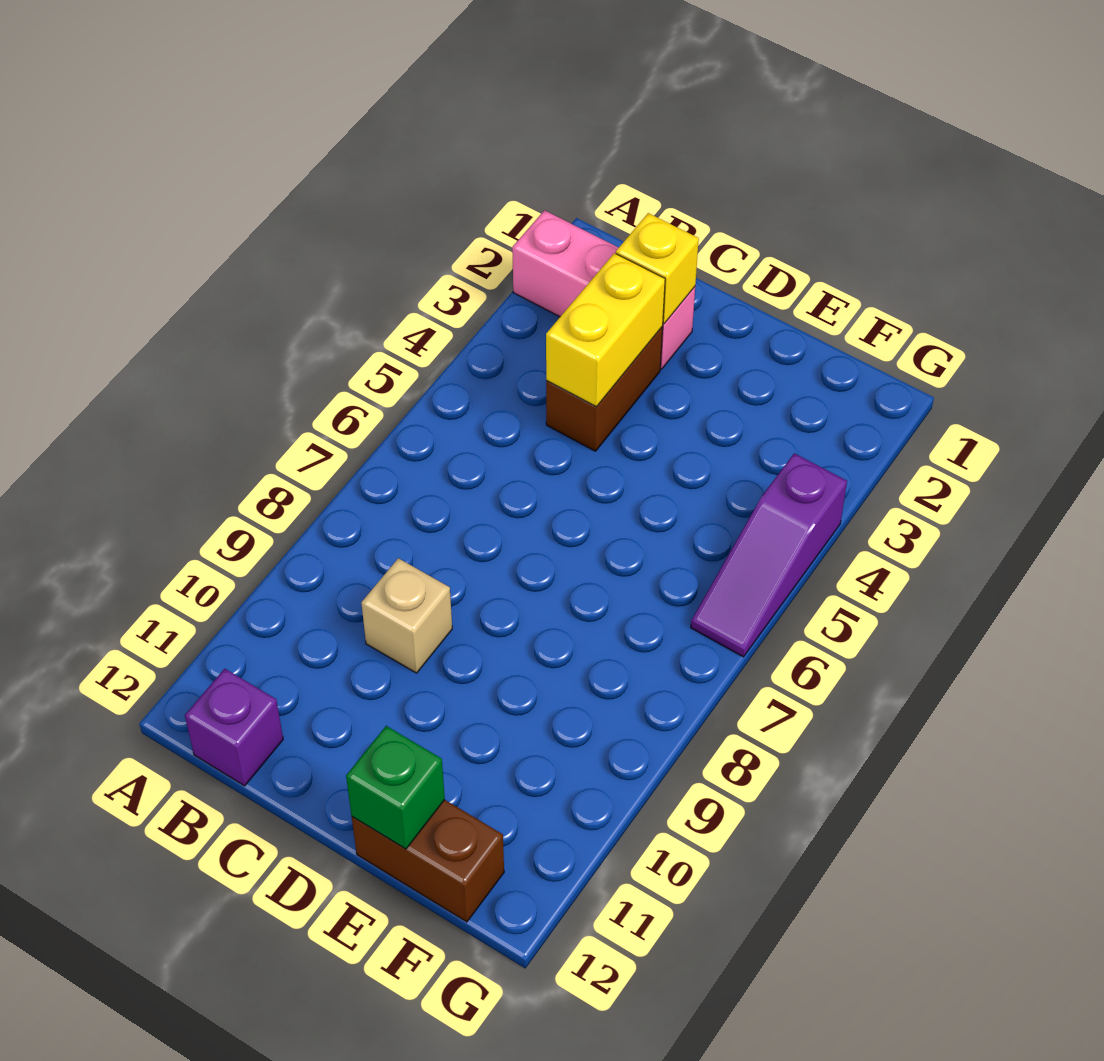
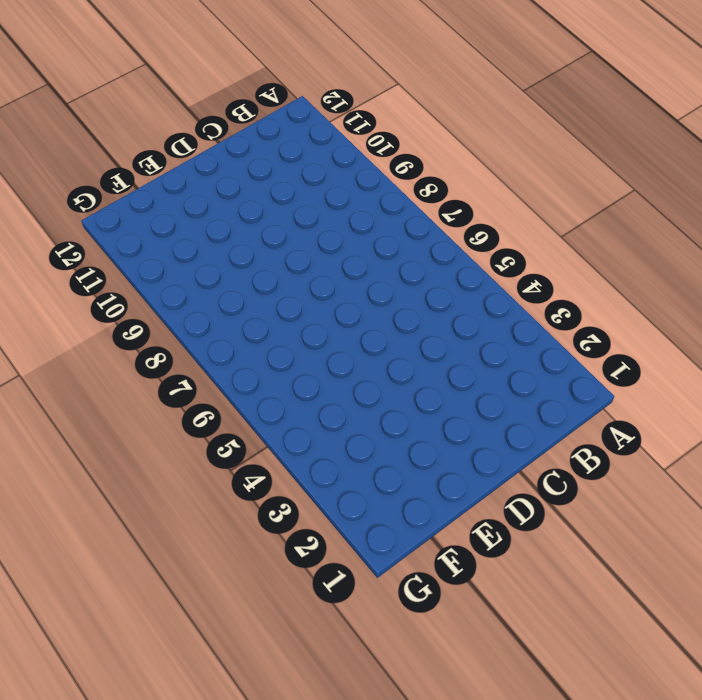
none -> pink brick A2:C2 level 1
none -> purple brick B12 level 1

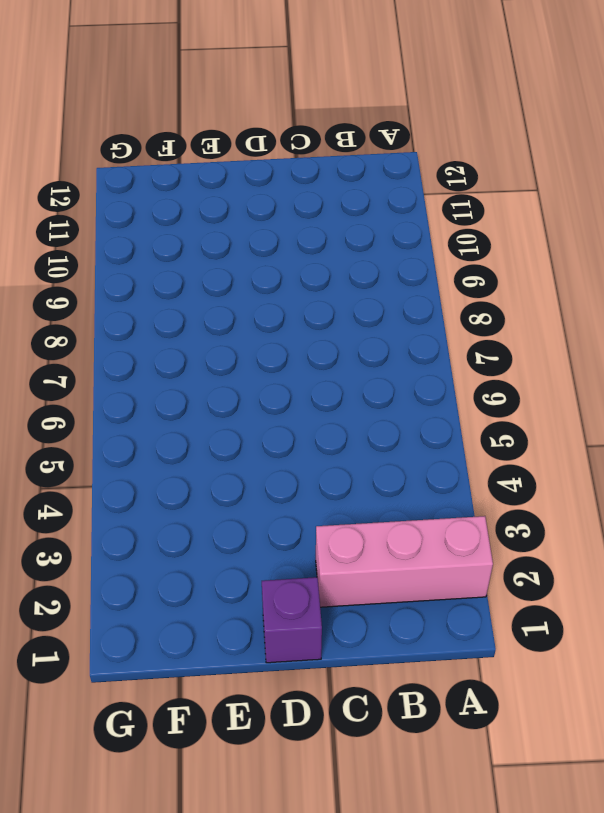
purple brick D1 level 1 -> purple brick B12 level 1
none -> brown brick C3:C4 level 1
none -> tan brick C9 level 1

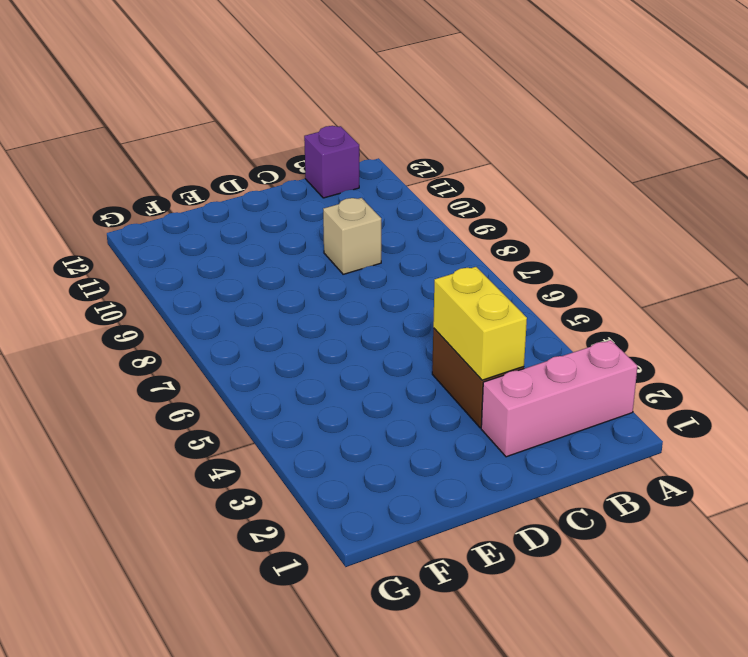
none -> brown brick E12:F12 level 1
none -> purple slope G4:G6 level 1 top 4

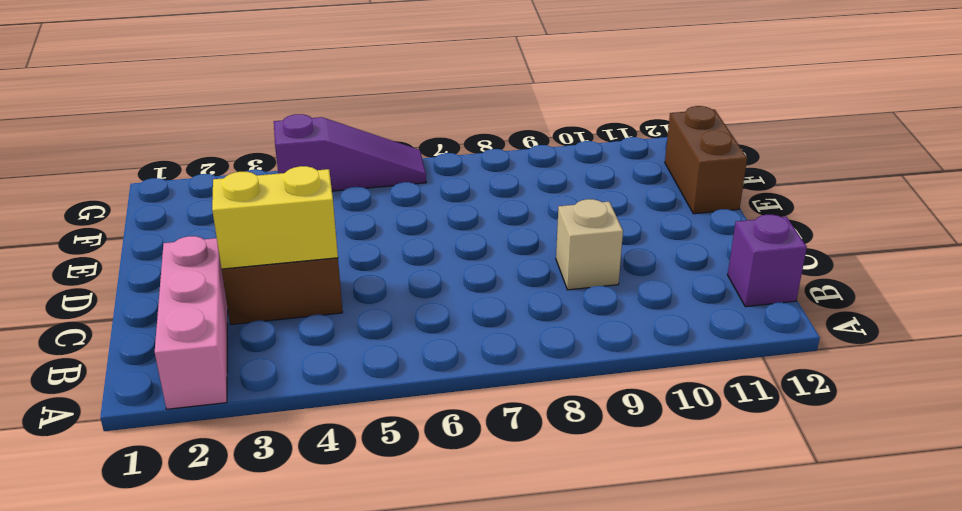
none -> yellow brick C2 level 2
none -> green brick E12 level 2

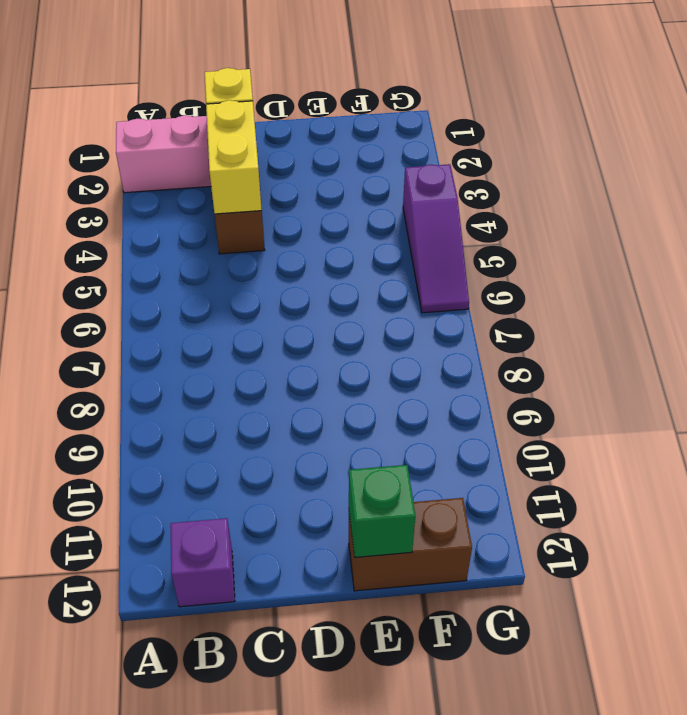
none -> tan brick C9 level 1

